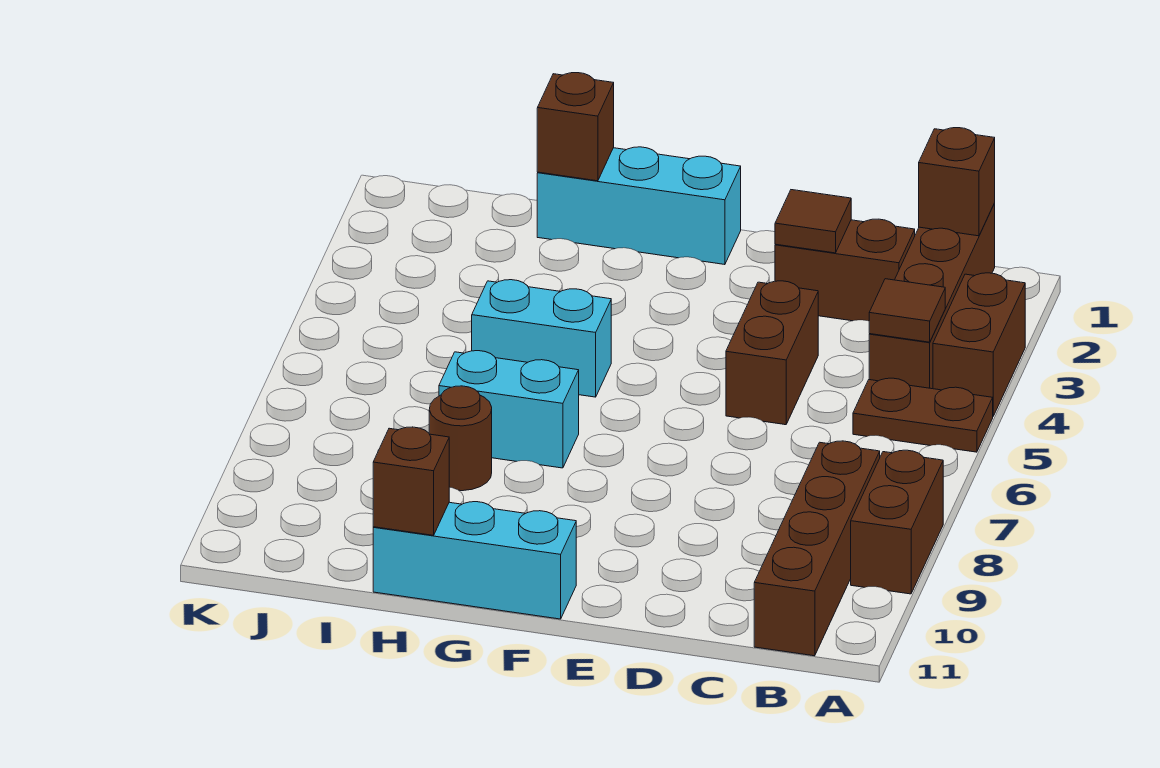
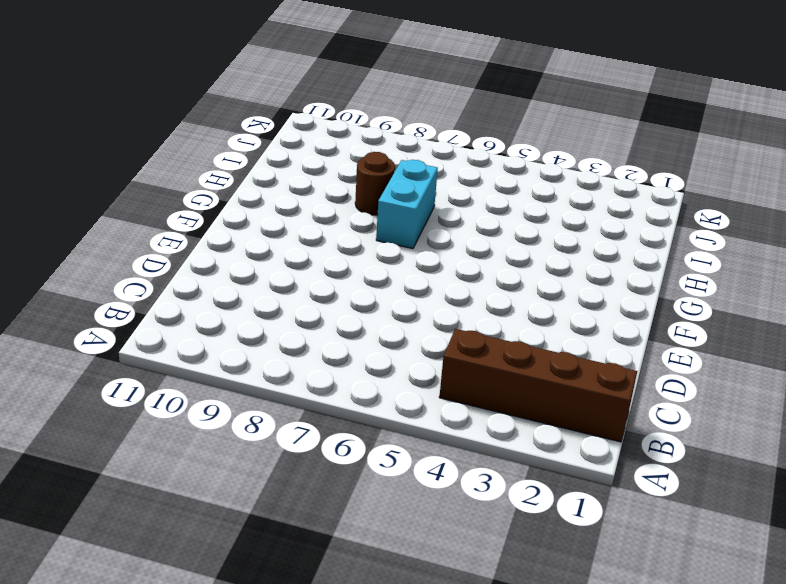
none -> brown brick A3:A4 level 1
none -> brown plate A5:B5 level 1
none -> brown brick A8:A9 level 1

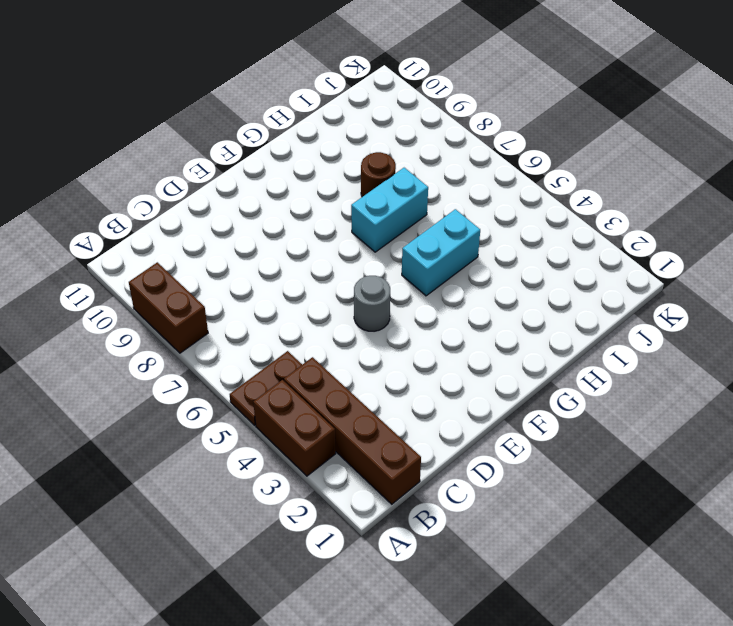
grey round brick E5 level 1 -> none
none -> brown brick B8:B11 level 1
none -> brown brick C2:D2 level 1
none -> brown brick D4:D5 level 1

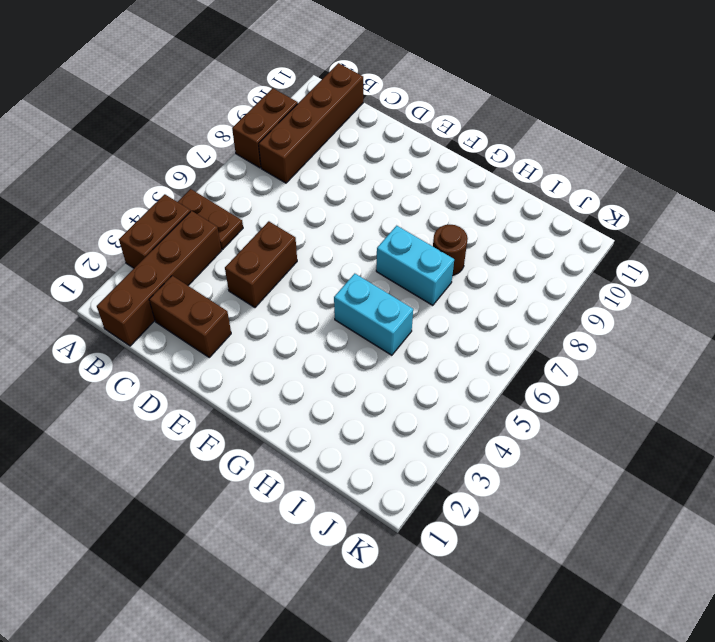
none -> cyan brick F1:H1 level 1
none -> cyan brick F11:H11 level 1
none -> brown brick B1 level 2

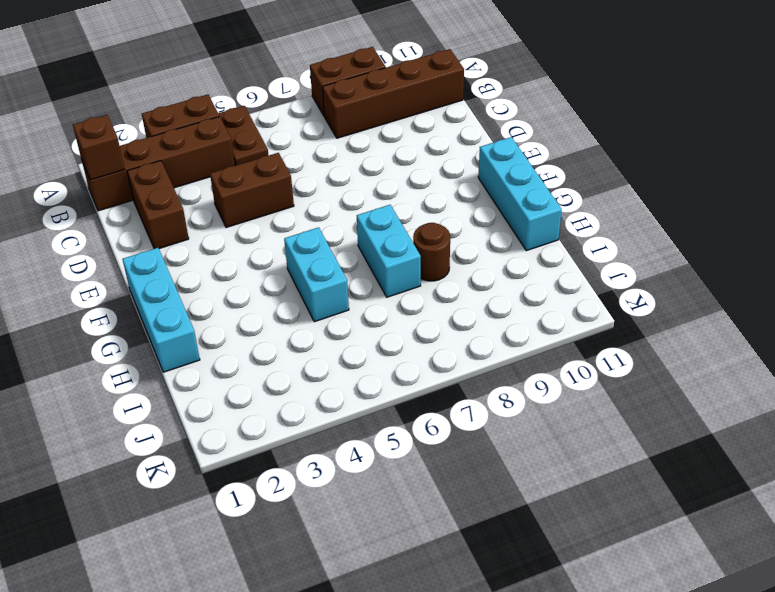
none -> brown tile B4 level 2
none -> brown tile D2 level 2
none -> brown brick H1 level 2

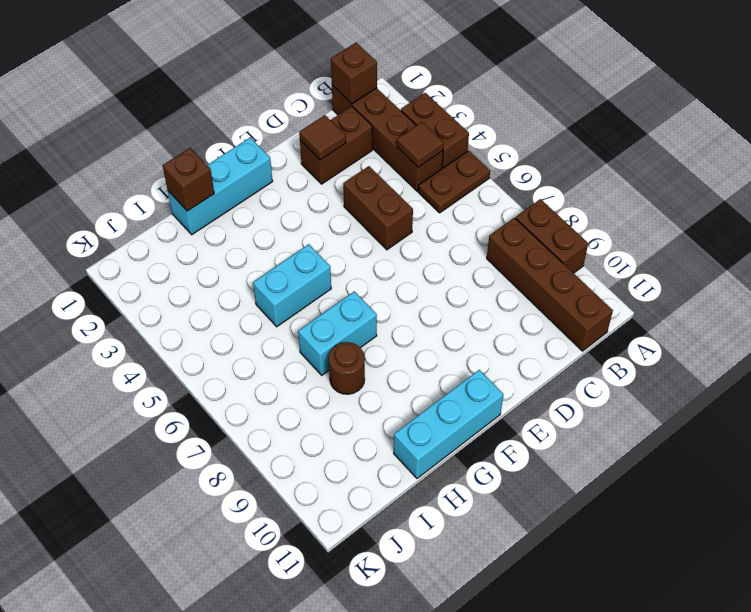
none -> brown brick H11 level 2

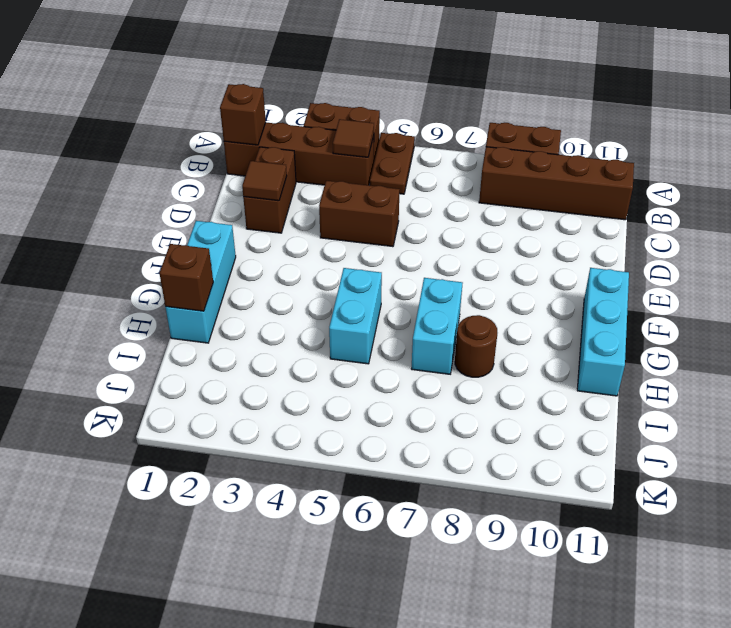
none -> brown brick H11 level 2

